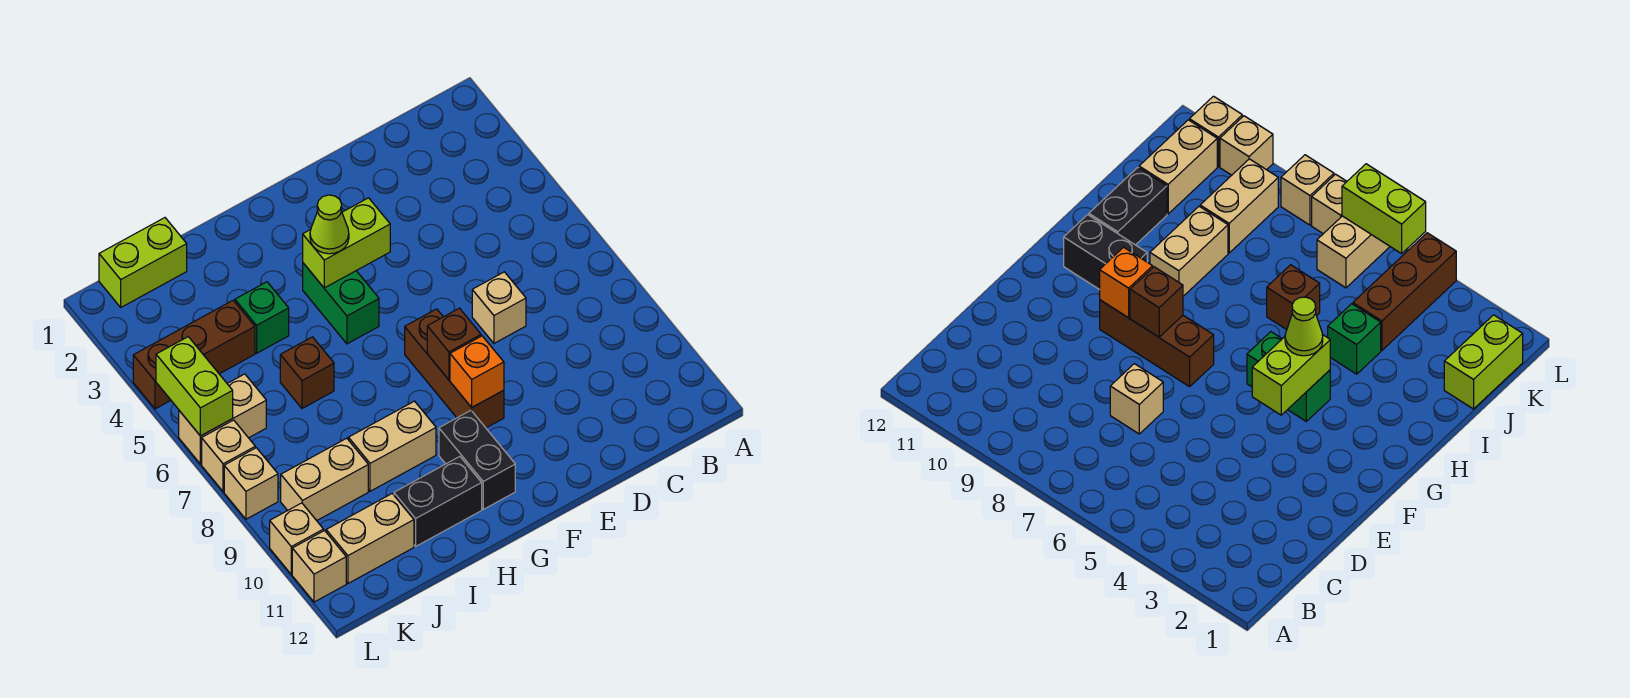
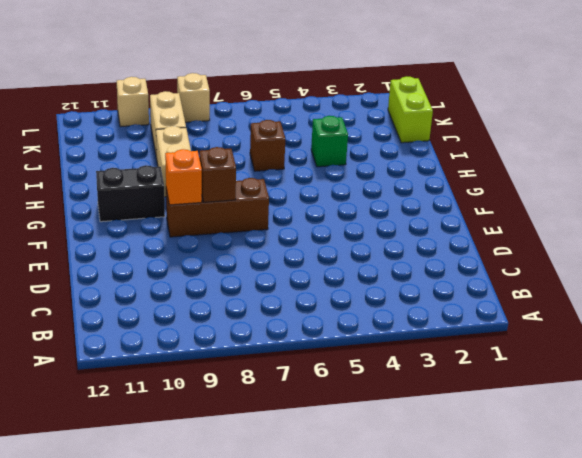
none -> tan brick D7 level 1
none -> green brick G4:G5 level 1
none -> black brick H11:I11 level 1

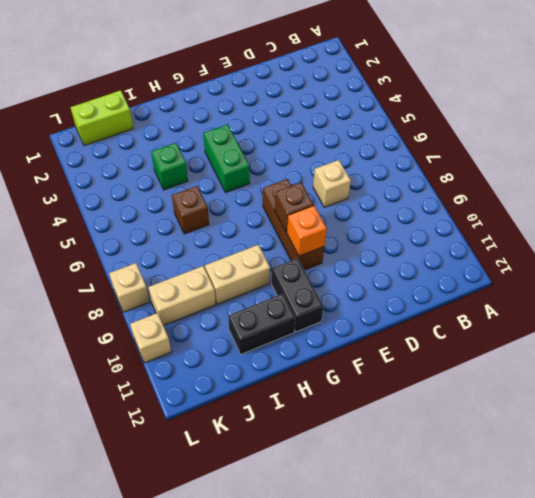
none -> brown brick J4:L4 level 1
none -> tan brick J11:K11 level 1
none -> tan brick K6:L6 level 1

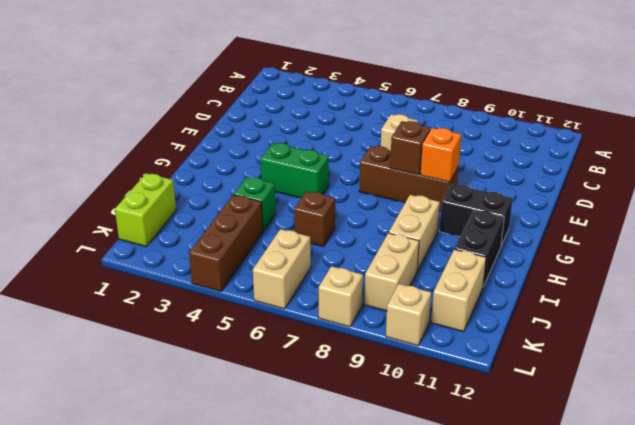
none -> tan brick L7 level 1
none -> tan brick L11 level 1
none -> lime brick F4:G4 level 2

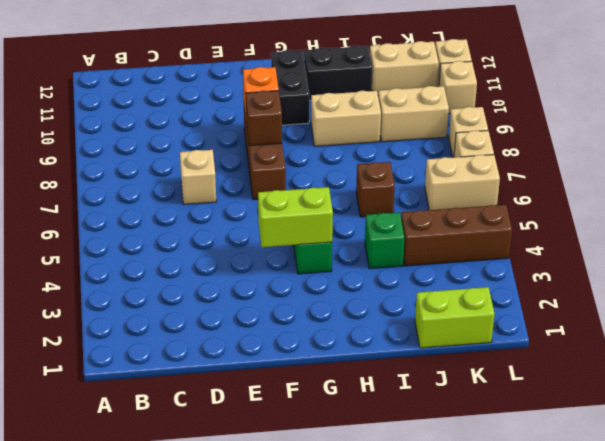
none -> lime brick L5:L6 level 2
none -> lime cone G4 level 3

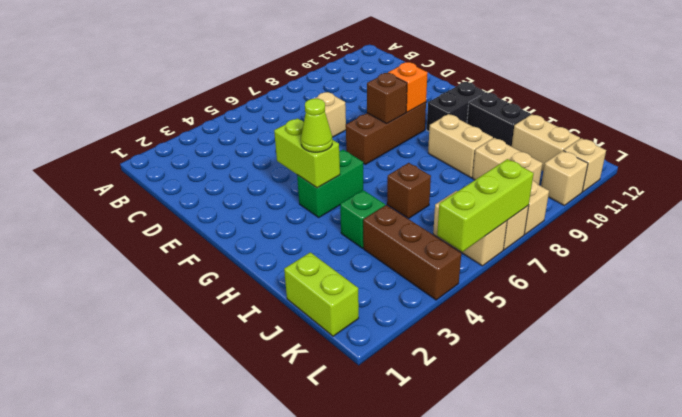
lime brick L5:L7 level 2 -> lime brick L5:L6 level 2

